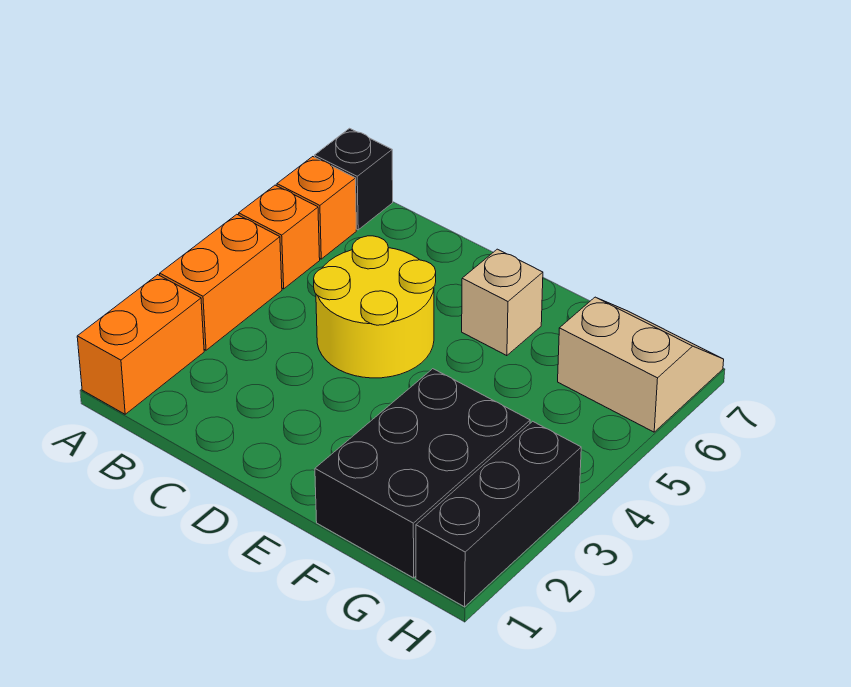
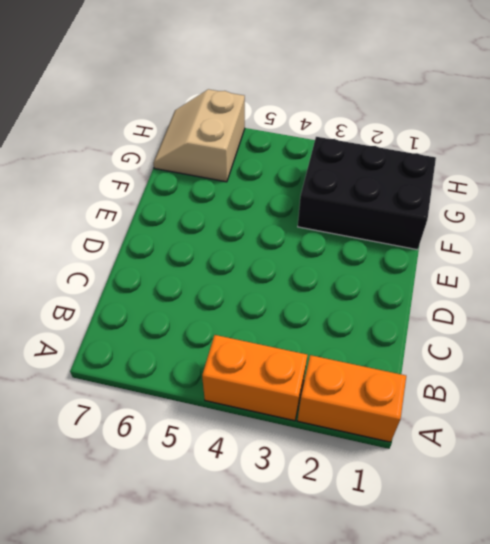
none -> orange brick A5 level 1
none -> orange brick A6 level 1

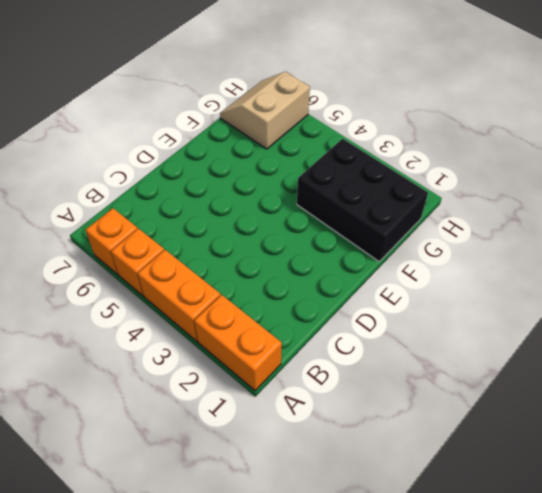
none -> black brick A7 level 1
none -> yellow round brick C4:D5 level 1

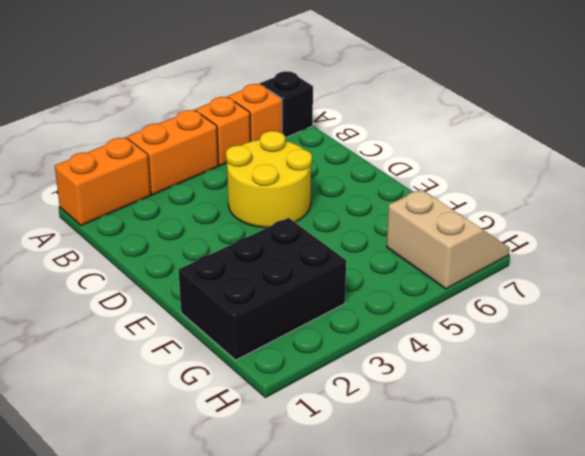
none -> tan brick E6 level 1
none -> black brick H1:H3 level 1

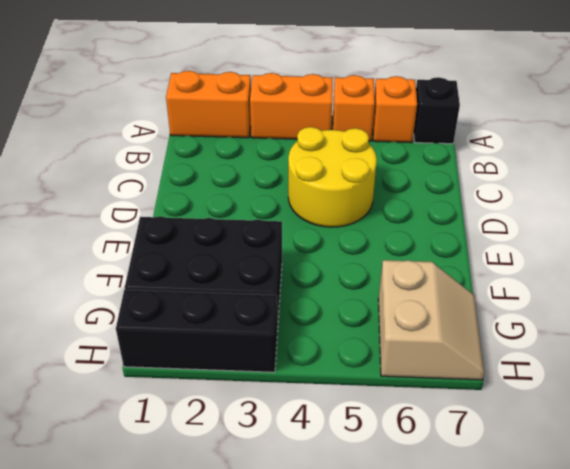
none -> tan brick E6 level 1

